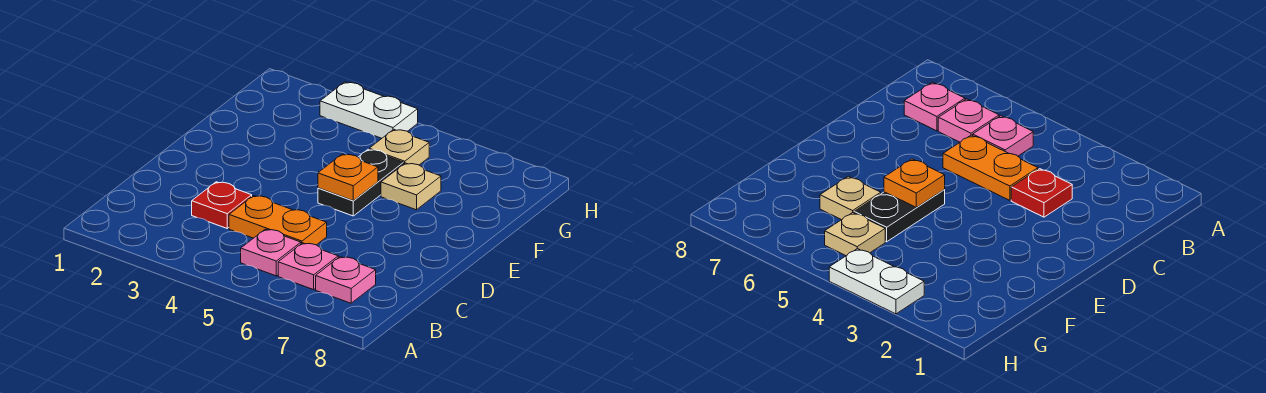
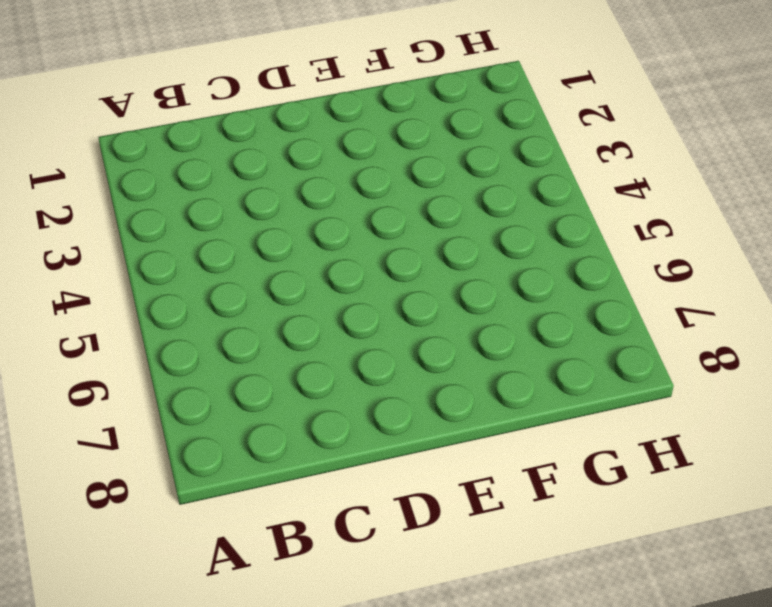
none -> pink plate B5 level 1
none -> pink plate B6 level 1

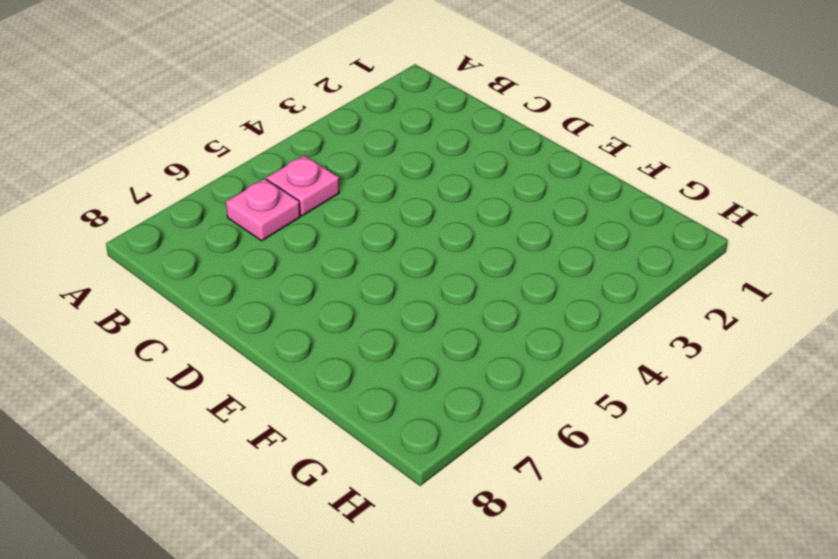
none -> pink plate B7 level 1
none -> red plate C3 level 1

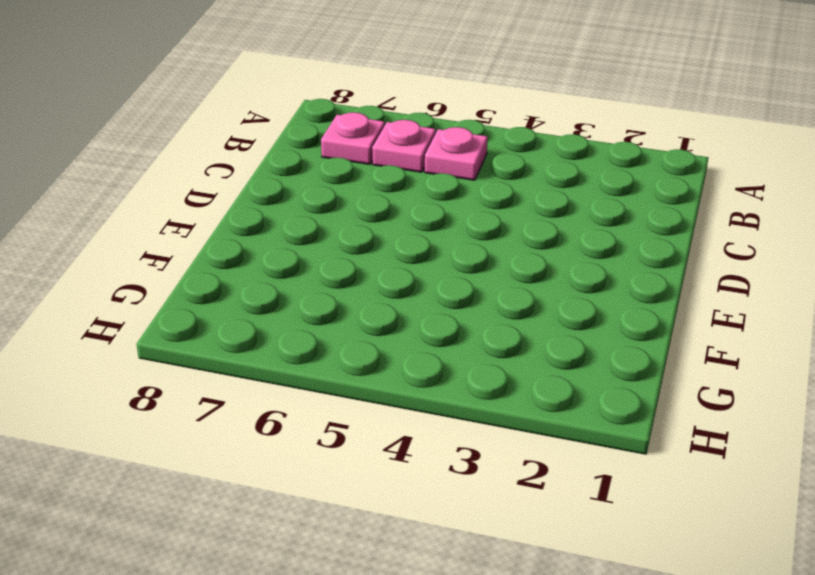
none -> red plate C3 level 1
none -> orange plate C4:C5 level 1

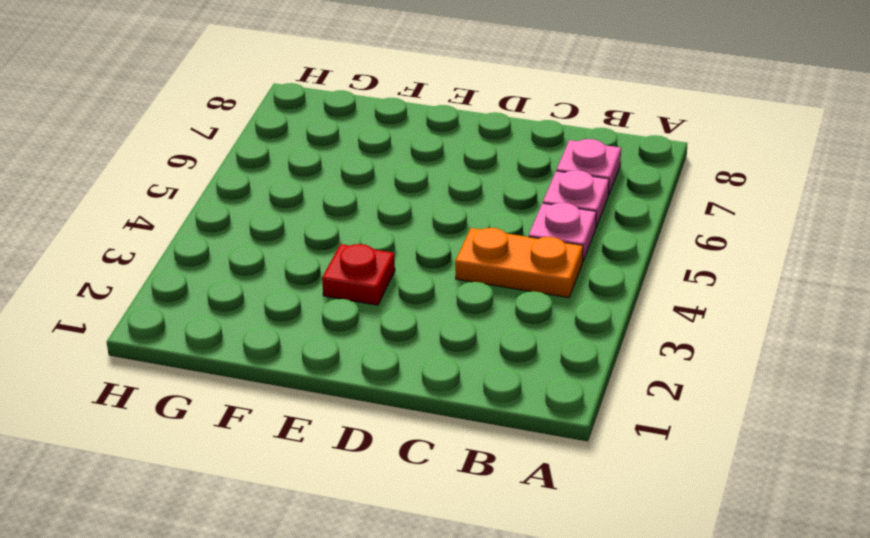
orange plate B4:C4 level 1 -> orange plate C4:C5 level 1
red plate E3 level 1 -> red plate C3 level 1
none -> black plate E5:F5 level 1
none -> tan plate F6 level 1

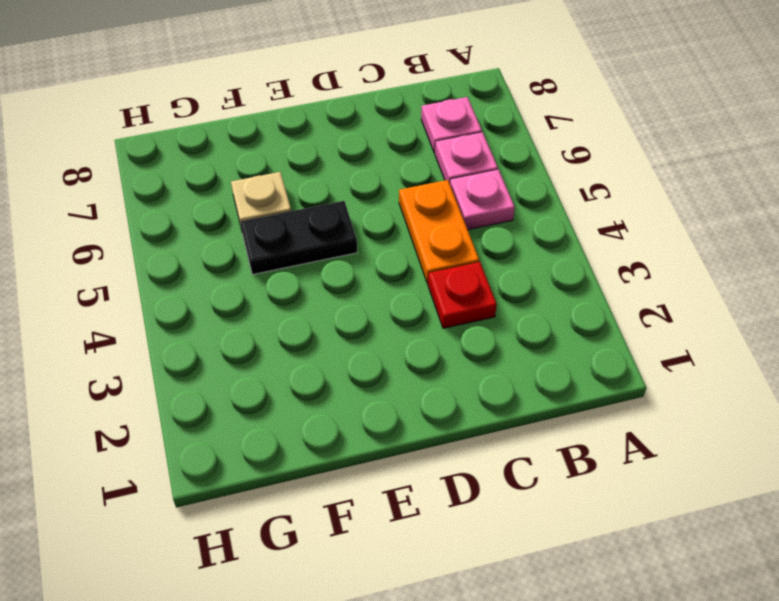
none -> tan plate G5 level 1
none -> white plate H3:H4 level 1

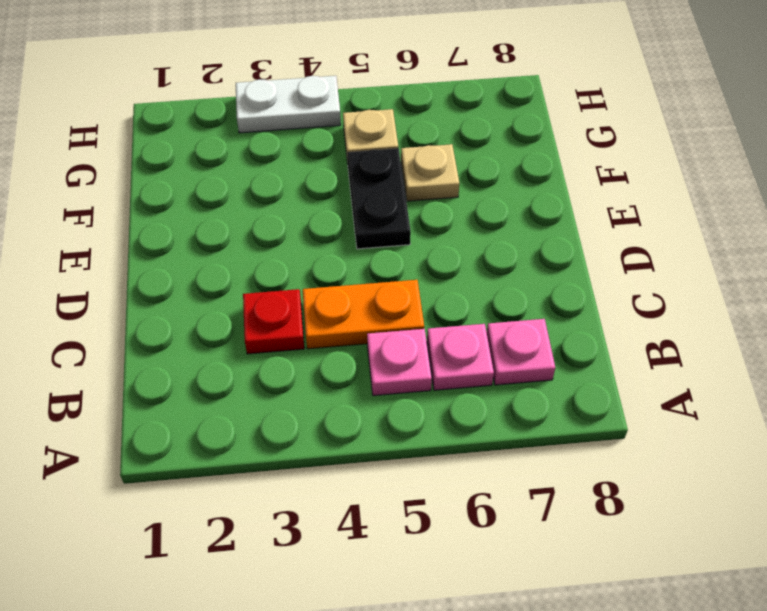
none -> orange plate E5 level 2

